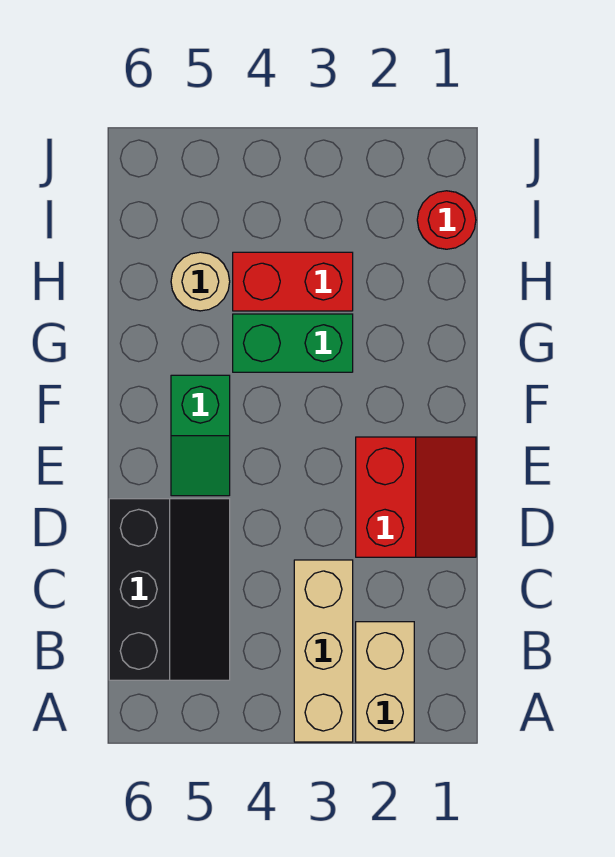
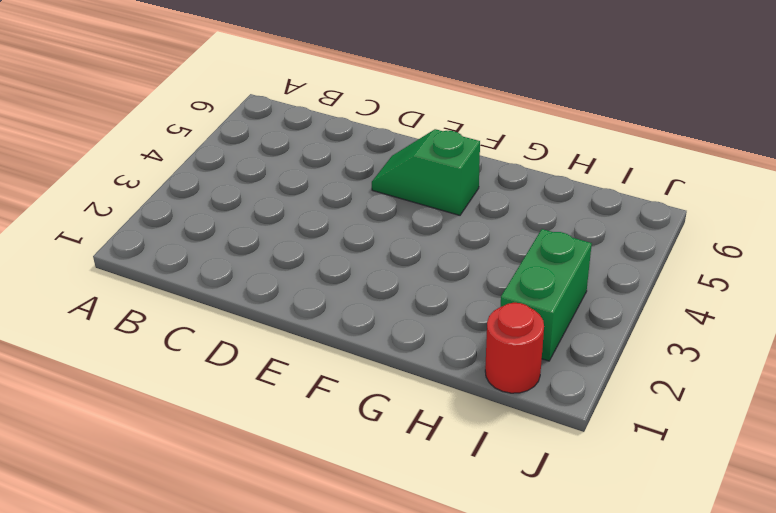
green brick I2:I3 level 1 -> green brick G3:G4 level 1
none -> tan brick A2:B2 level 1
none -> tan brick A3:C3 level 1

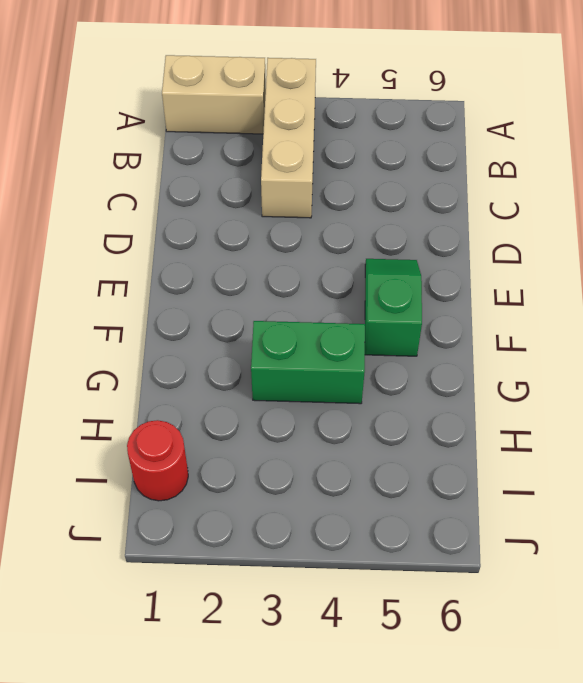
tan brick A1:A2 level 1 -> tan brick A2:B2 level 1
none -> black slope B5:D6 level 1 top 6
none -> red slope D1:E2 level 1 top 2

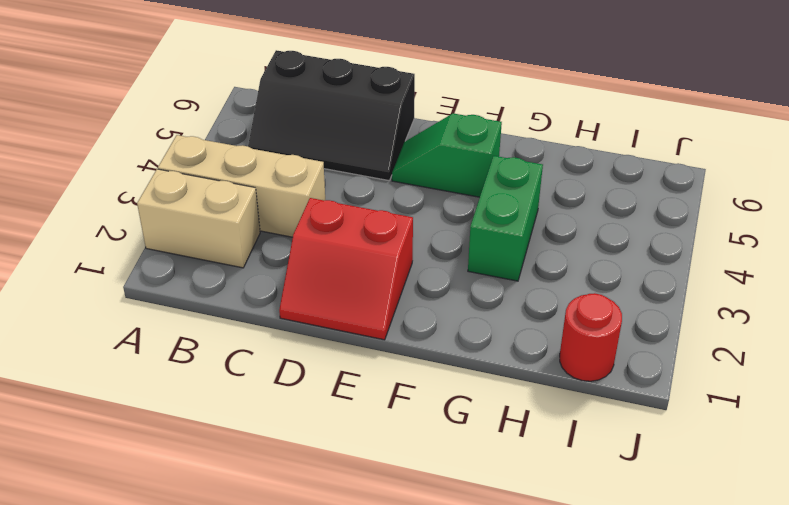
none -> red brick H3:H4 level 1
none -> tan round brick H5 level 1

